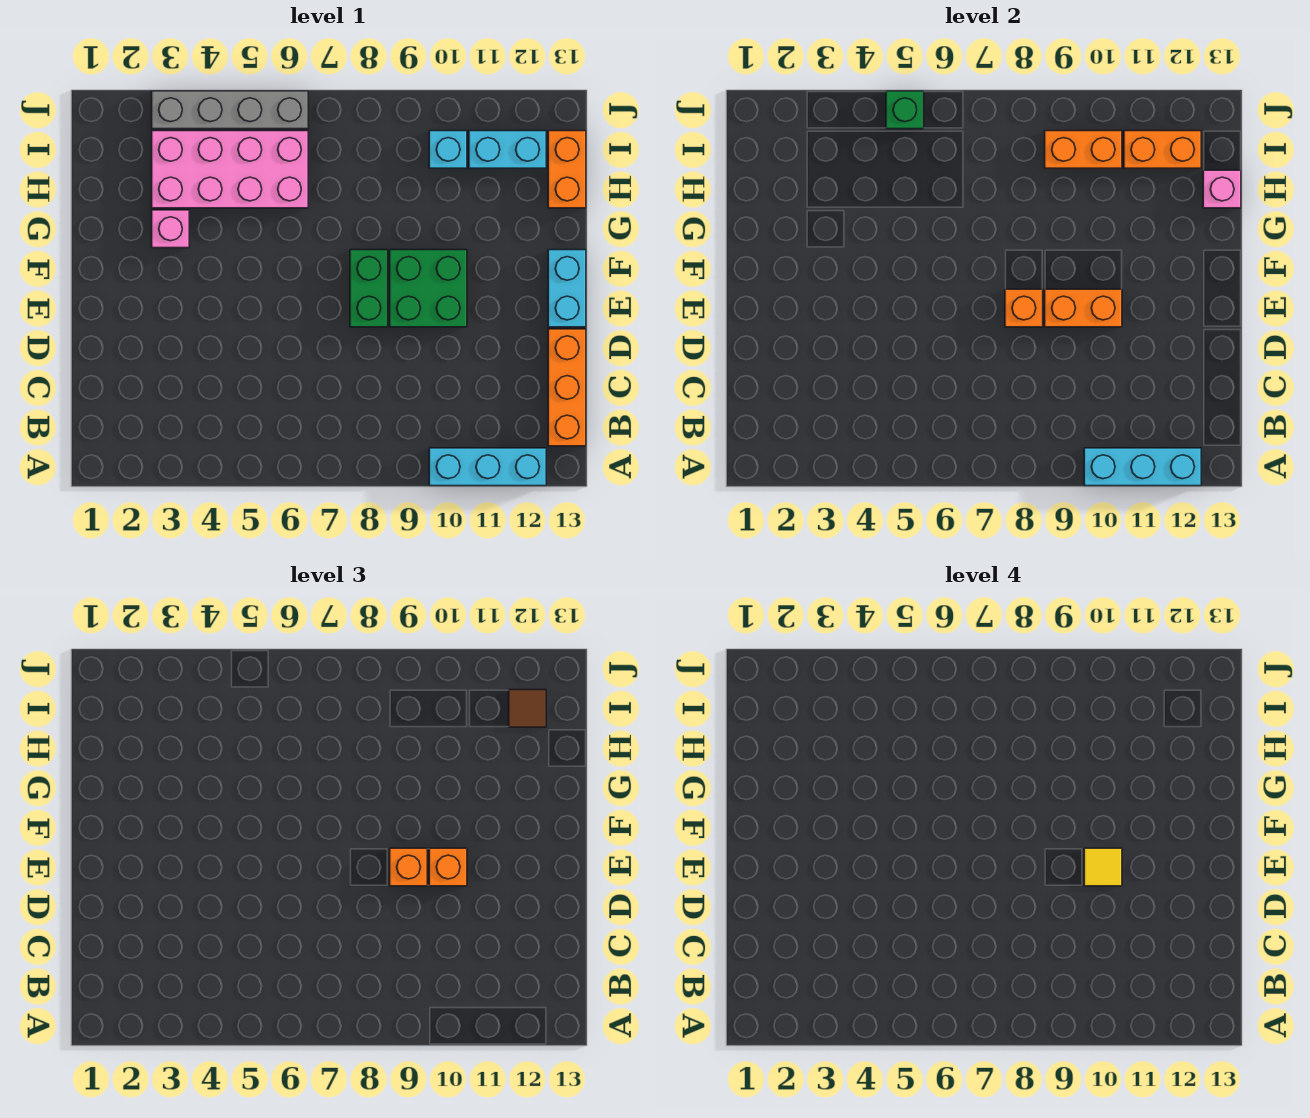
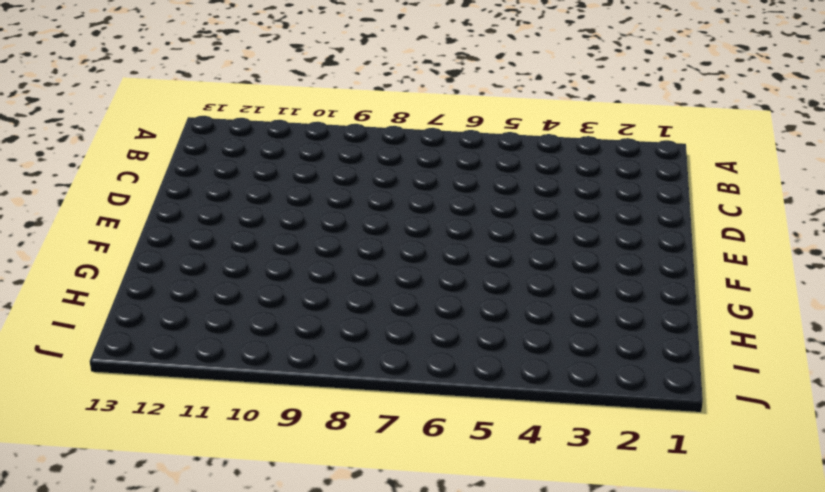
none -> cyan brick A10:A12 level 1
none -> orange brick B13:D13 level 1
none -> green brick E8:F8 level 1

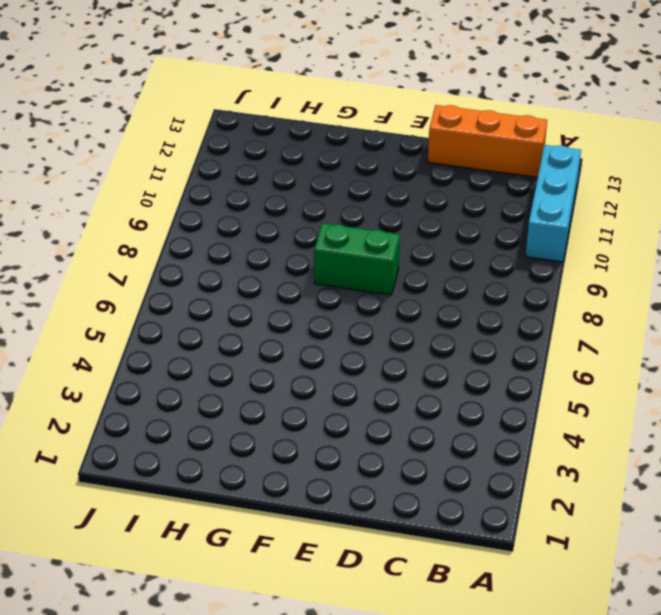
none -> green brick E9:F10 level 1
none -> cyan brick E13:F13 level 1
none -> pink brick G3 level 1

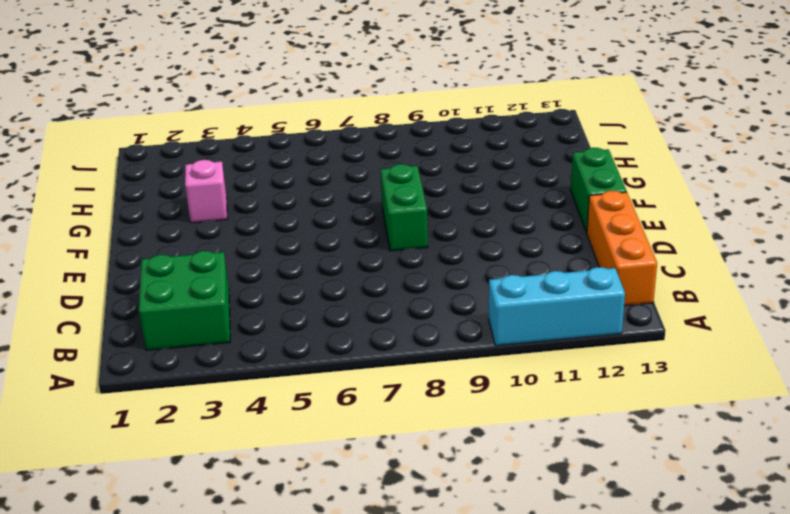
green brick B2:C3 level 1 -> green brick E9:F10 level 1
green brick E13:F13 level 1 -> cyan brick E13:F13 level 1
none -> pink brick H3:I6 level 1
none -> orange brick H13:I13 level 1
none -> cyan brick I10 level 1

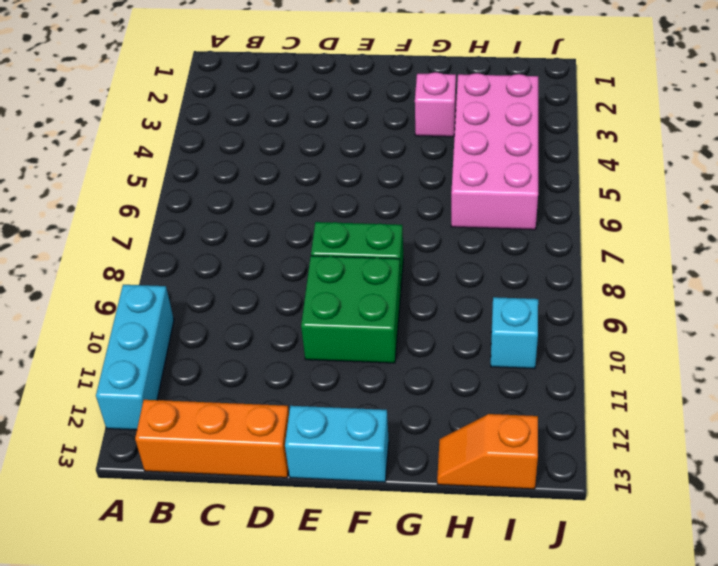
orange slope H13:I13 level 1 top I -> orange brick H13:I13 level 1
none -> cyan brick I11:I12 level 1
none -> grey brick J3:J6 level 1
none -> cyan brick A10:A12 level 2

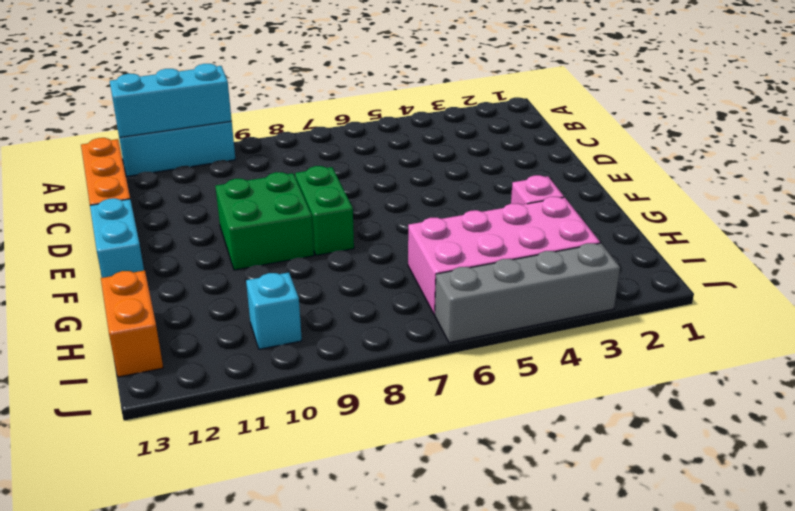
none -> cyan brick I11:I12 level 1
none -> orange brick E8 level 2
none -> orange brick E9:E10 level 2

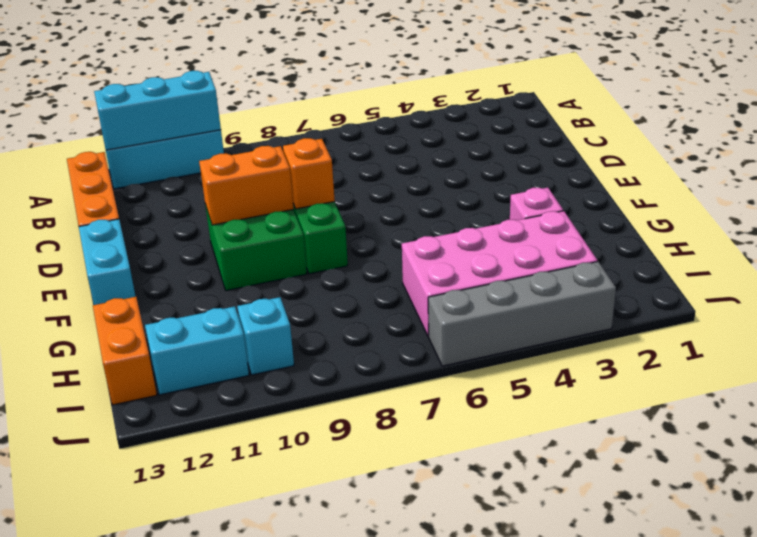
none -> pink brick H13 level 2
none -> orange brick I9:I10 level 2
none -> orange brick I11:I12 level 2

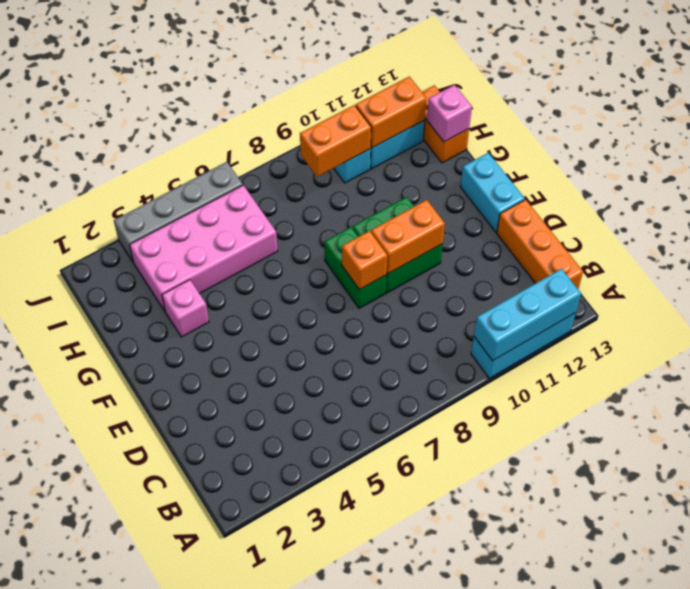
none -> green brick J5 level 2
none -> orange brick E9 level 3
none -> orange brick E10 level 3

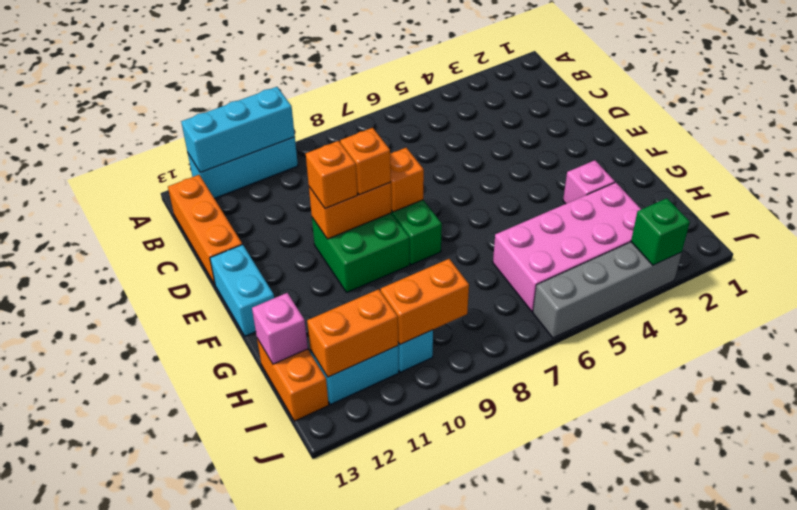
green brick J3 level 2 -> green brick J5 level 2
none -> brown tile I12 level 3
none -> yellow tile E10 level 4

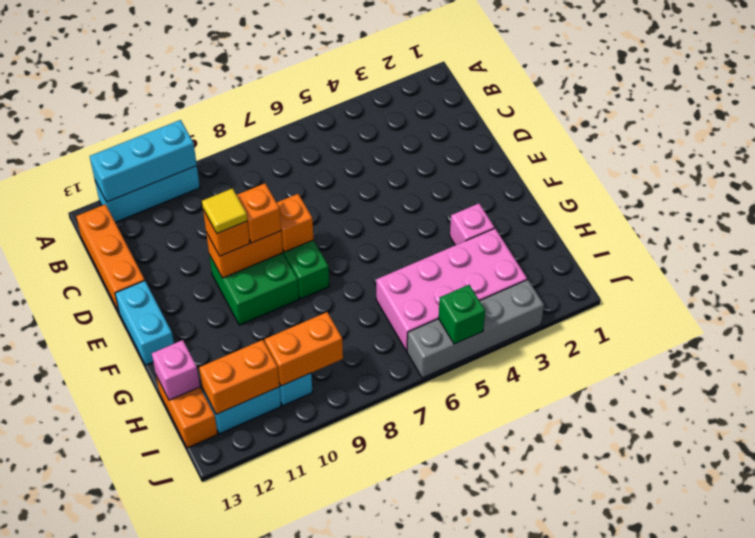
none -> brown tile I12 level 3

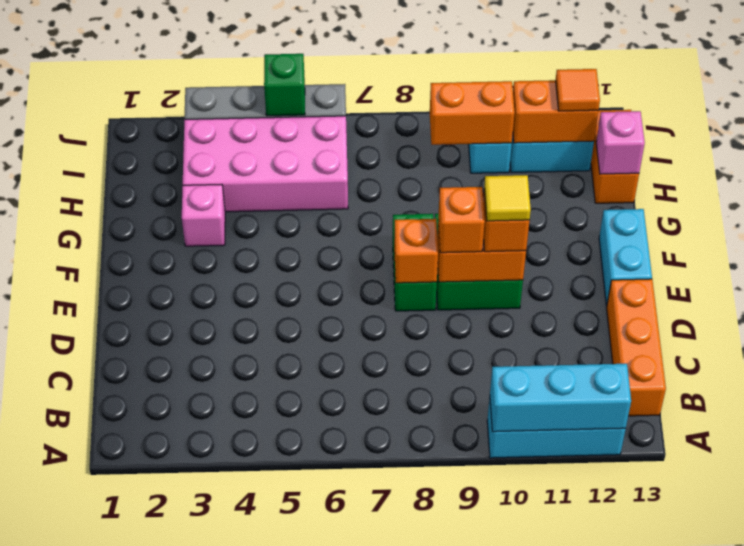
orange tile I12 level 3 -> brown tile I12 level 3

